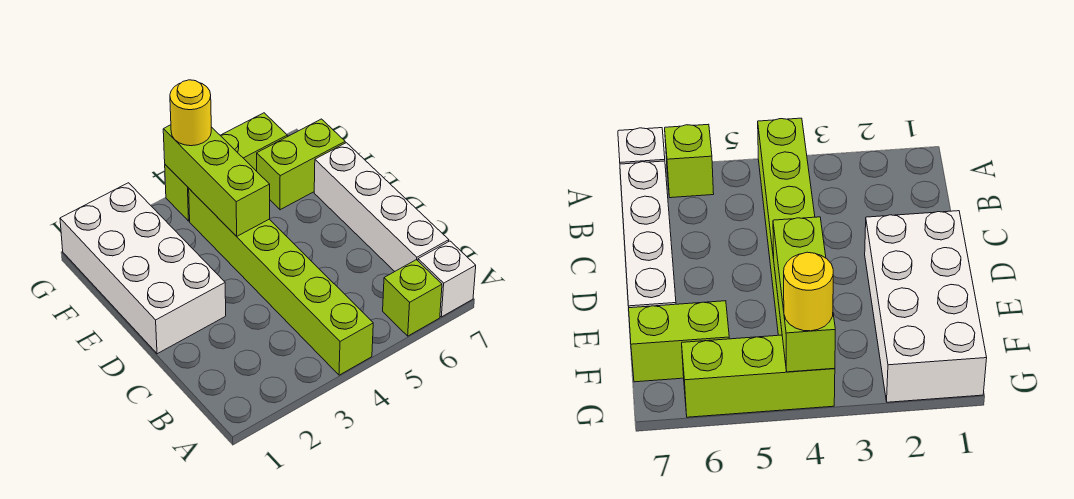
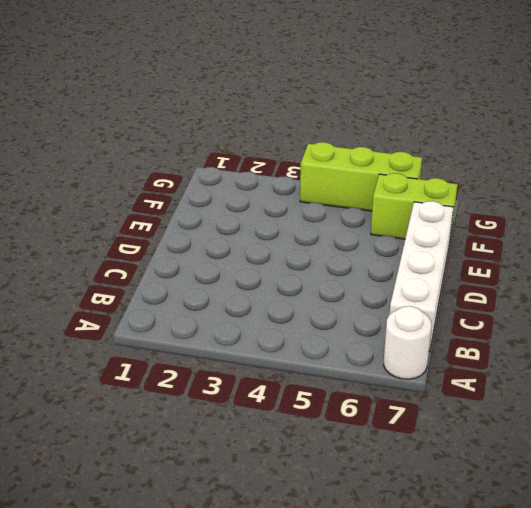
white round brick A7 level 1 -> white brick A7 level 1
none -> lime brick A4:F4 level 1
none -> lime brick A6 level 1

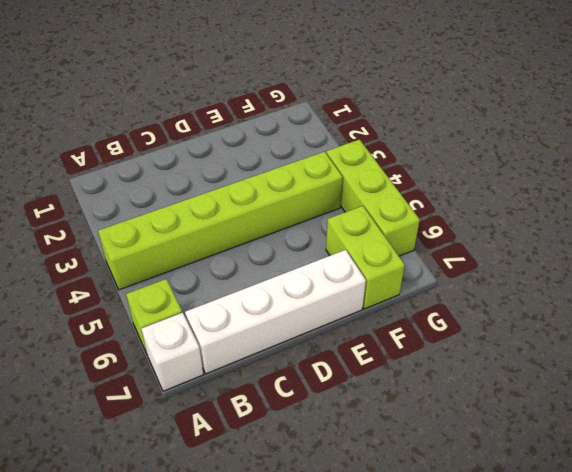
none -> white brick D1:G2 level 1
none -> lime brick E4:G4 level 2

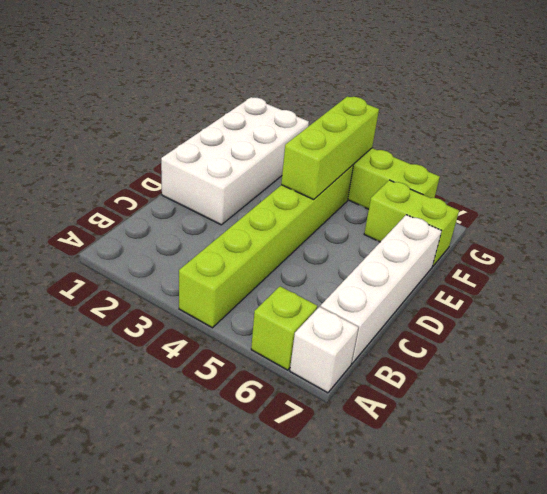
none -> yellow round brick G4 level 3

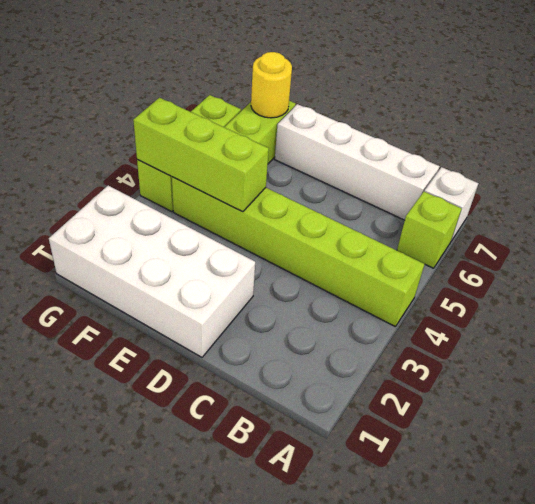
yellow round brick F7 level 2 -> yellow round brick G4 level 3

